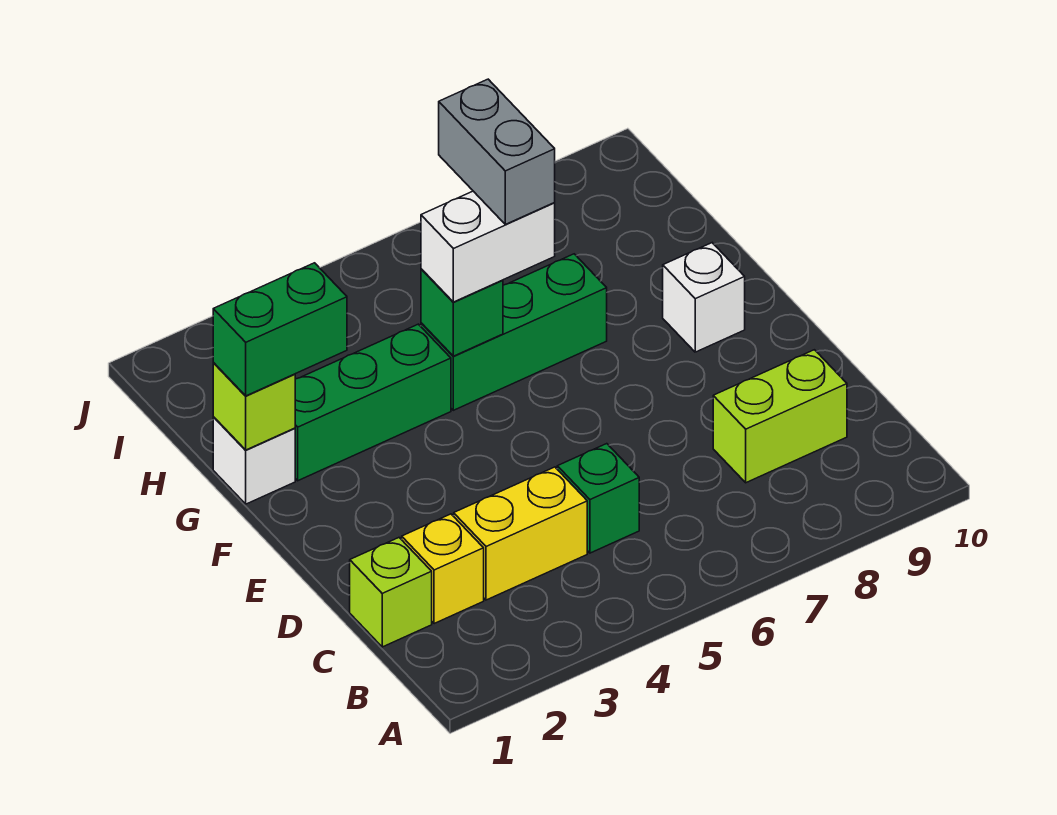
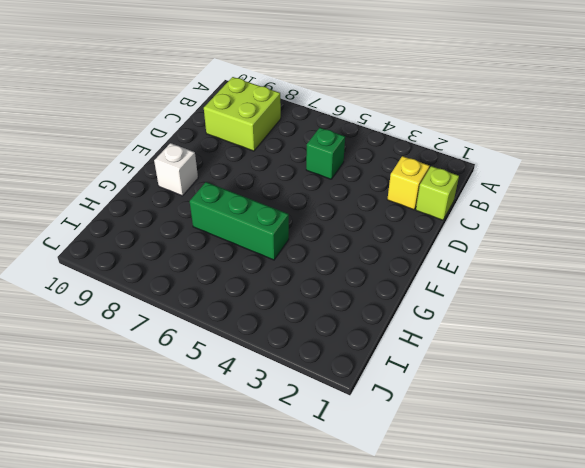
lime brick B8:C9 level 1 -> lime brick C8:C9 level 1
none -> yellow brick C3:C4 level 1
none -> white brick G1 level 1
none -> green brick G2:G4 level 1

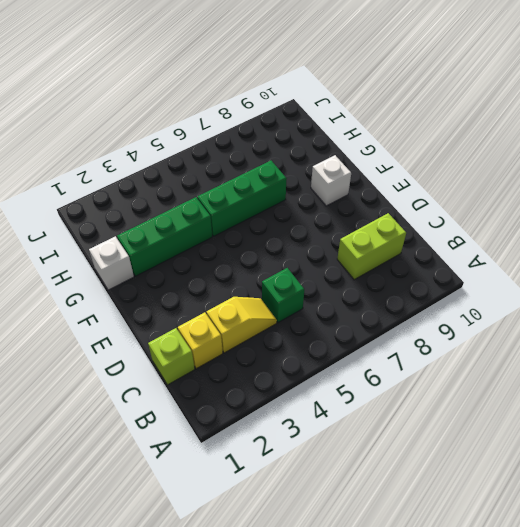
yellow slope C3:C4 level 1 top 3 -> yellow brick C3:C4 level 1
none -> lime brick G1 level 2
none -> green brick G5 level 2
none -> green brick G1:G2 level 3

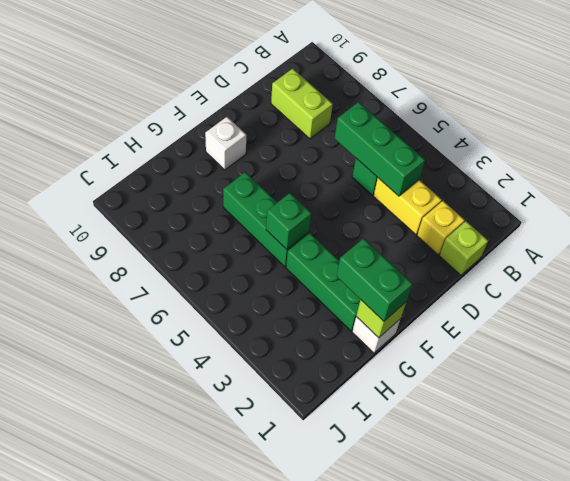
green brick C4:C6 level 2 -> none
none -> white brick G5:G6 level 3
none -> grey brick G6:H6 level 4

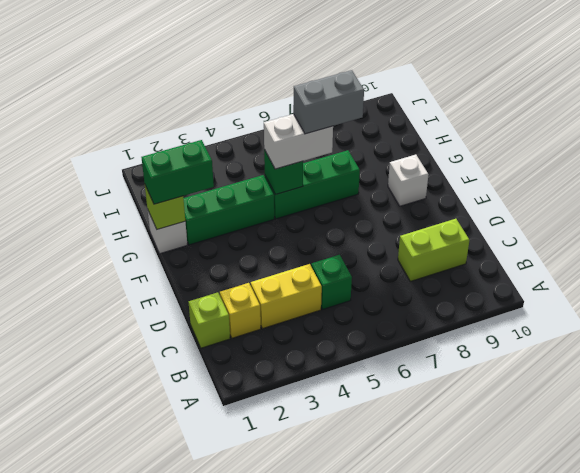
grey brick G6:G7 level 4 -> grey brick G6:H6 level 4

